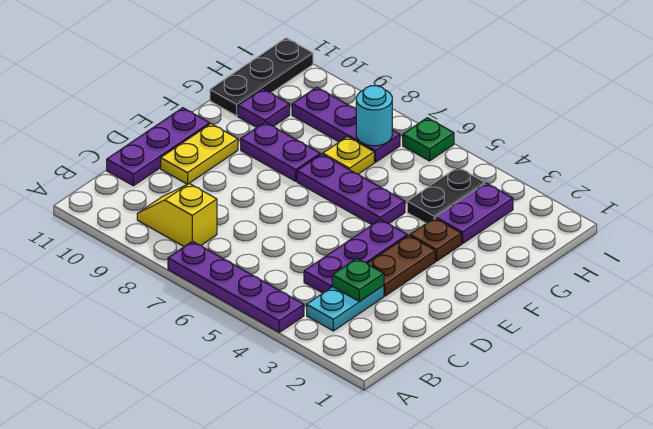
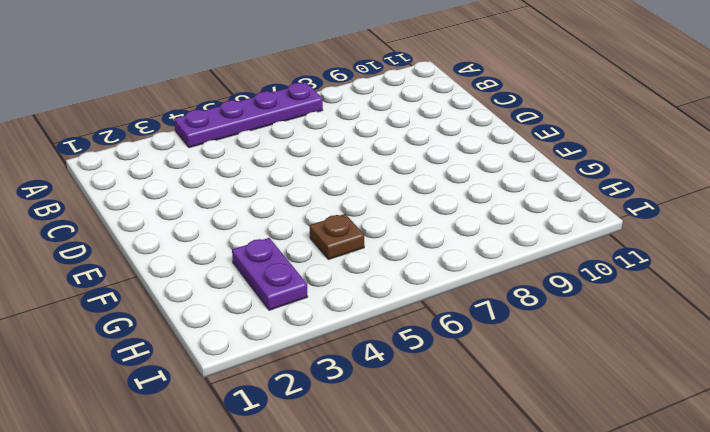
brown plate G5 level 1 -> brown plate F3 level 1
none -> cyan plate B3:C3 level 1
none -> yellow slope B8:B9 level 1 top 8
none -> purple plate C4:E4 level 1

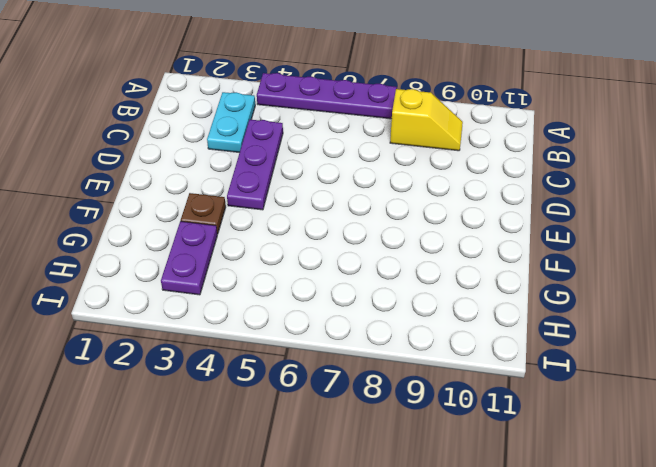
none -> purple plate C11:E11 level 1
none -> brown plate D3:E3 level 1
none -> yellow plate D10:E10 level 1

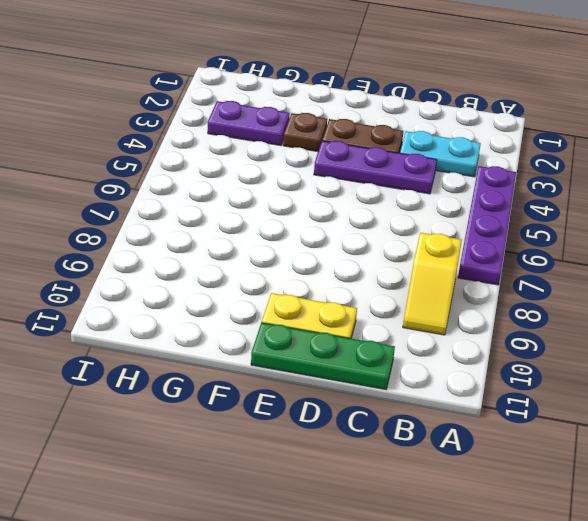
green plate C11:E11 level 1 -> purple plate C11:E11 level 1
none -> purple plate F5:F7 level 1
none -> purple plate F8:F9 level 1
none -> black plate G4:H4 level 1

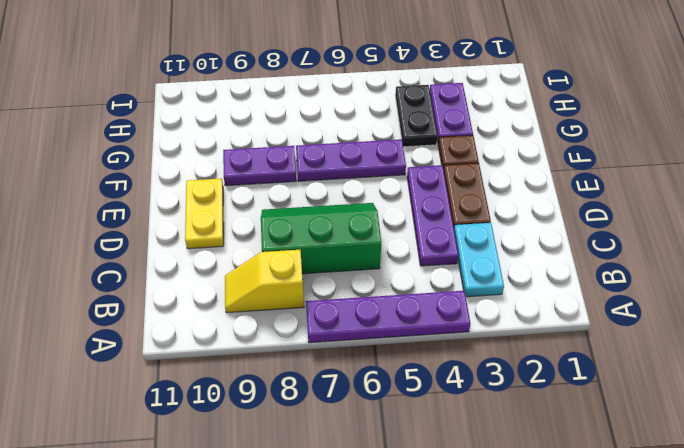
green slope C6:D8 level 1 top C -> none
none -> purple plate C11:E11 level 1
none -> yellow plate G7 level 1
none -> purple plate G10 level 1

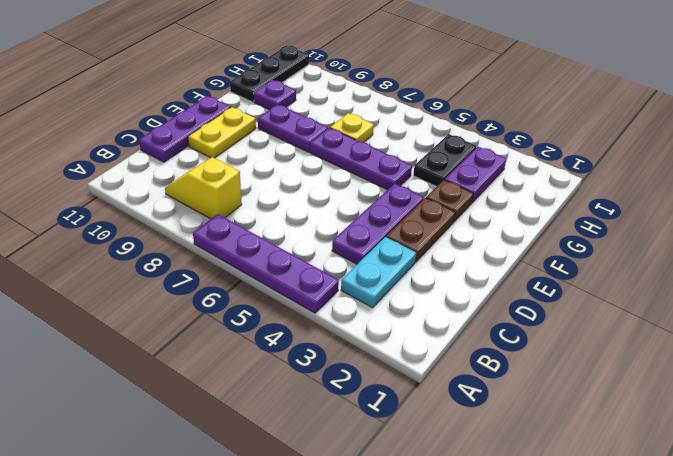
none -> purple plate H7:H9 level 1
none -> green plate I6 level 1
none -> green plate C3 level 2

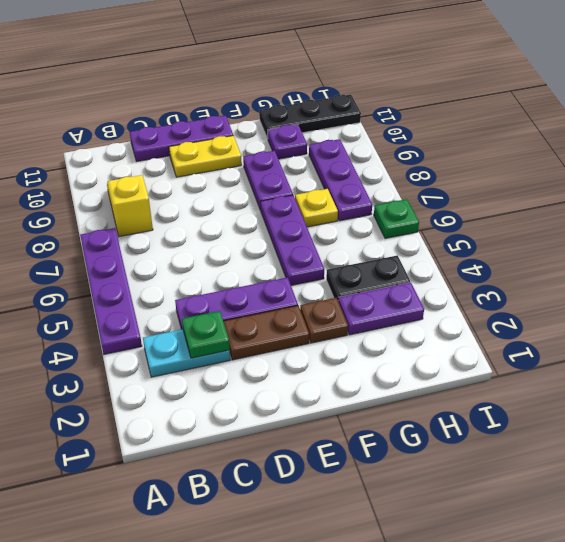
none -> cyan round brick H7 level 2

